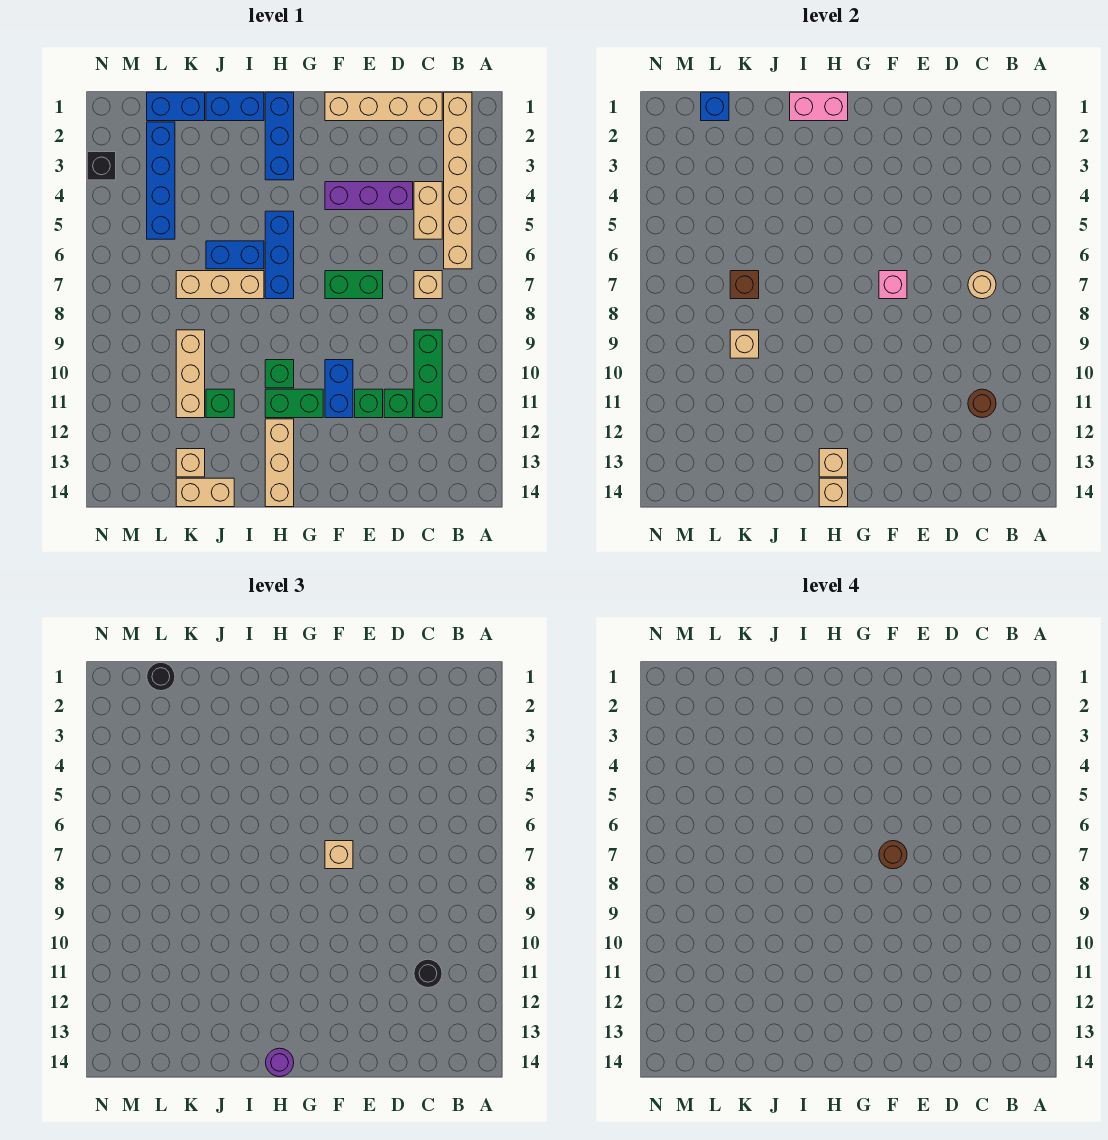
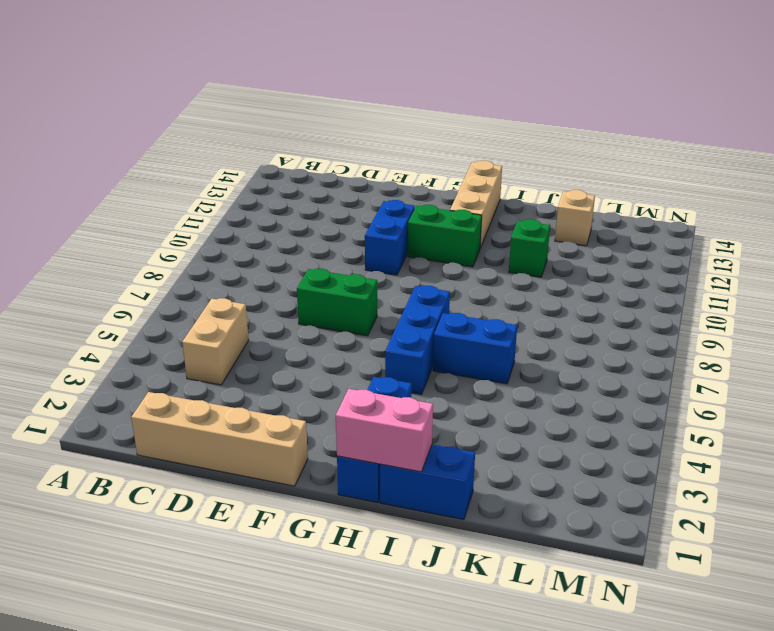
none -> tan brick B1:B6 level 1
none -> tan brick C7 level 1
none -> green brick C9:C11 level 1
none -> purple brick D4:F4 level 1

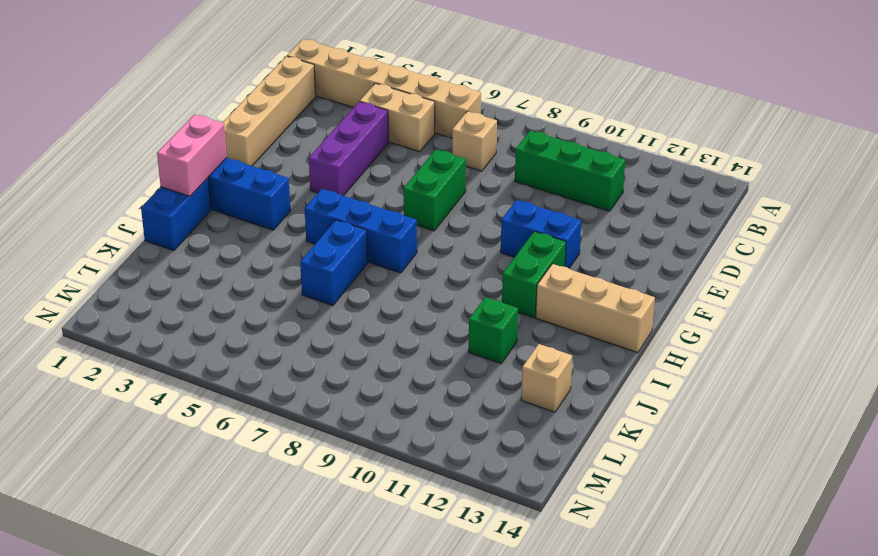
none -> green brick D11 level 1
none -> green brick E11 level 1
none -> green brick H10 level 1
none -> tan brick I7:K7 level 1

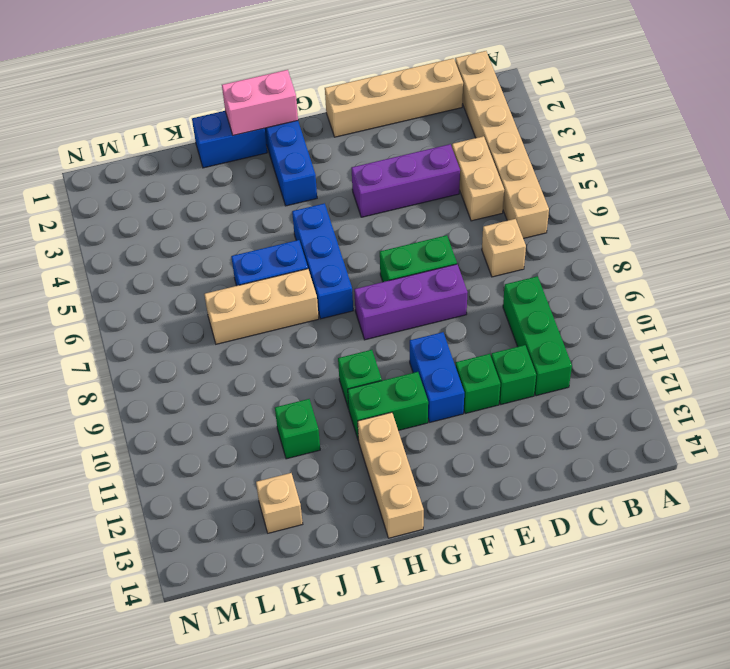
purple brick E8:G8 level 1 -> none
none -> tan brick J14:K14 level 1
none -> blue brick K1:L1 level 1
none -> tan brick K9:K11 level 1
none -> blue brick L2:L5 level 1

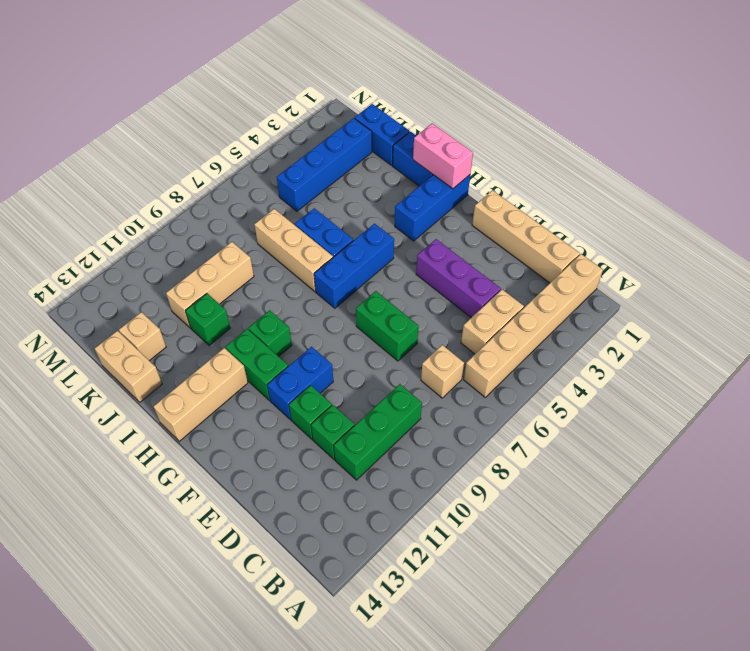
none -> black brick N3 level 1
none -> tan round brick C7 level 2
none -> brown round brick C11 level 2
none -> pink brick F7 level 2

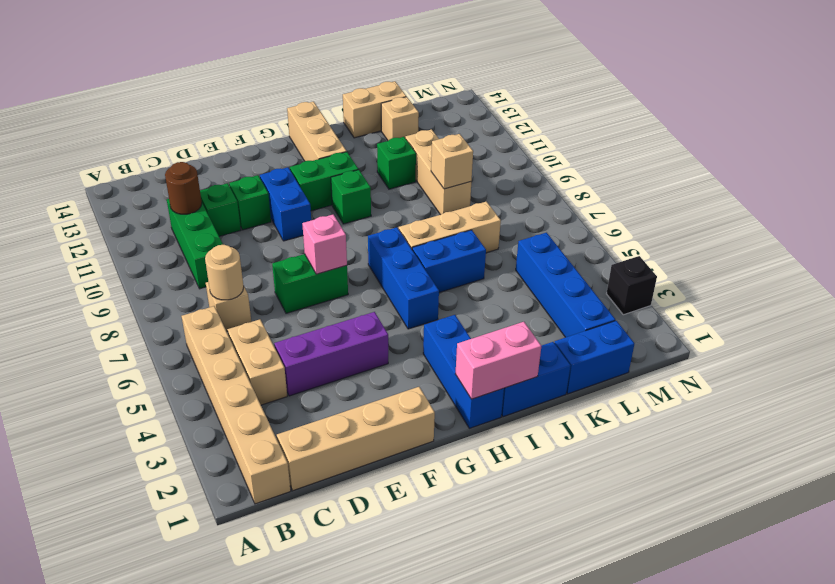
none -> tan brick H13 level 2
none -> tan brick H14 level 2
none -> brown brick K7 level 2
none -> blue brick L1 level 2

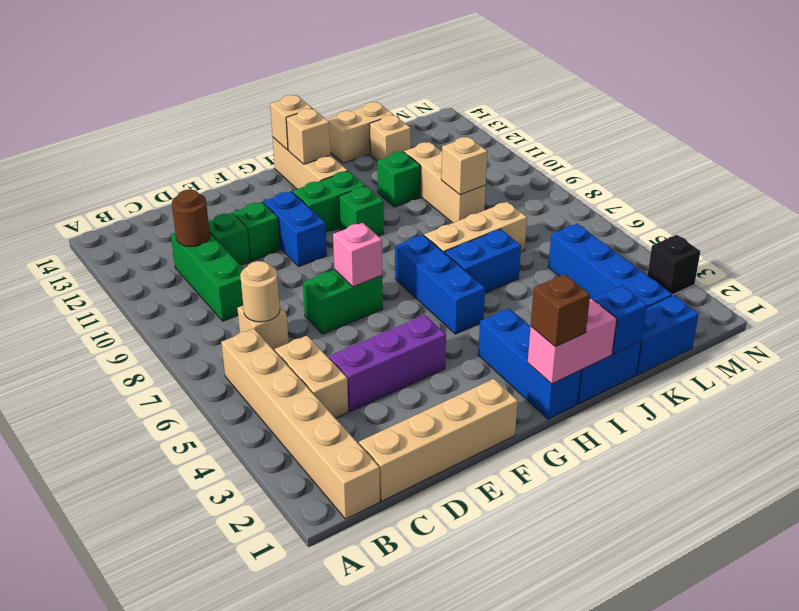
brown brick H1 level 3 -> brown brick K7 level 2
blue brick J1 level 2 -> blue brick L1 level 2
none -> black round brick C11 level 3
none -> tan brick F7 level 3
none -> purple round brick H14 level 3
none -> black round brick L1 level 3

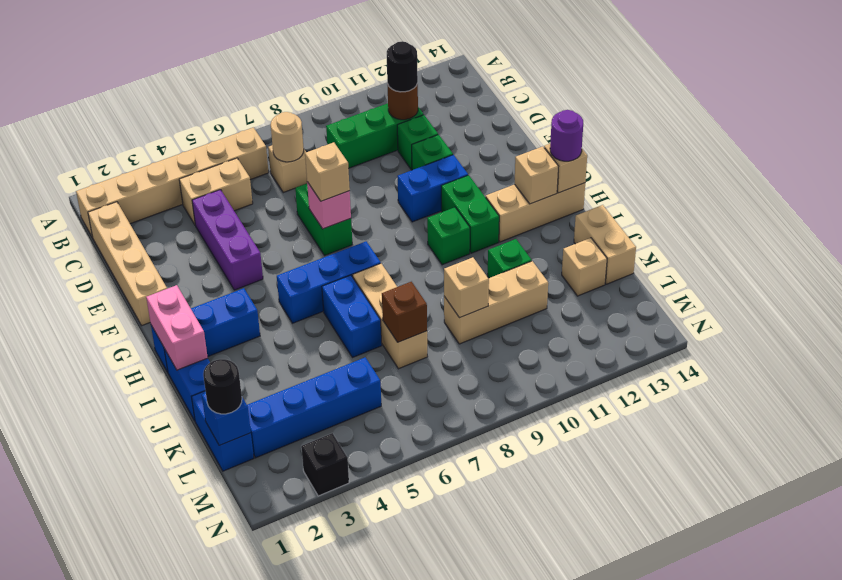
none -> brown round brick F7 level 4

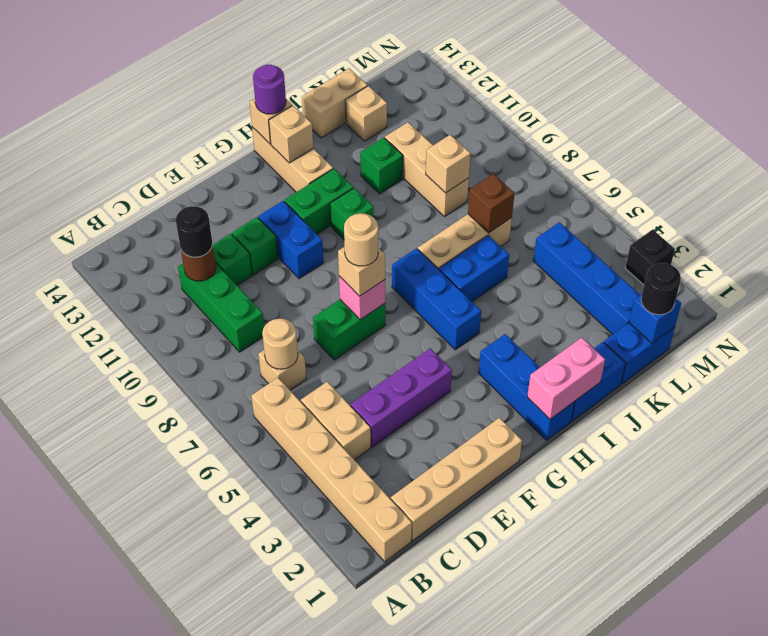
tan round brick F7 level 4 -> brown round brick F7 level 4

